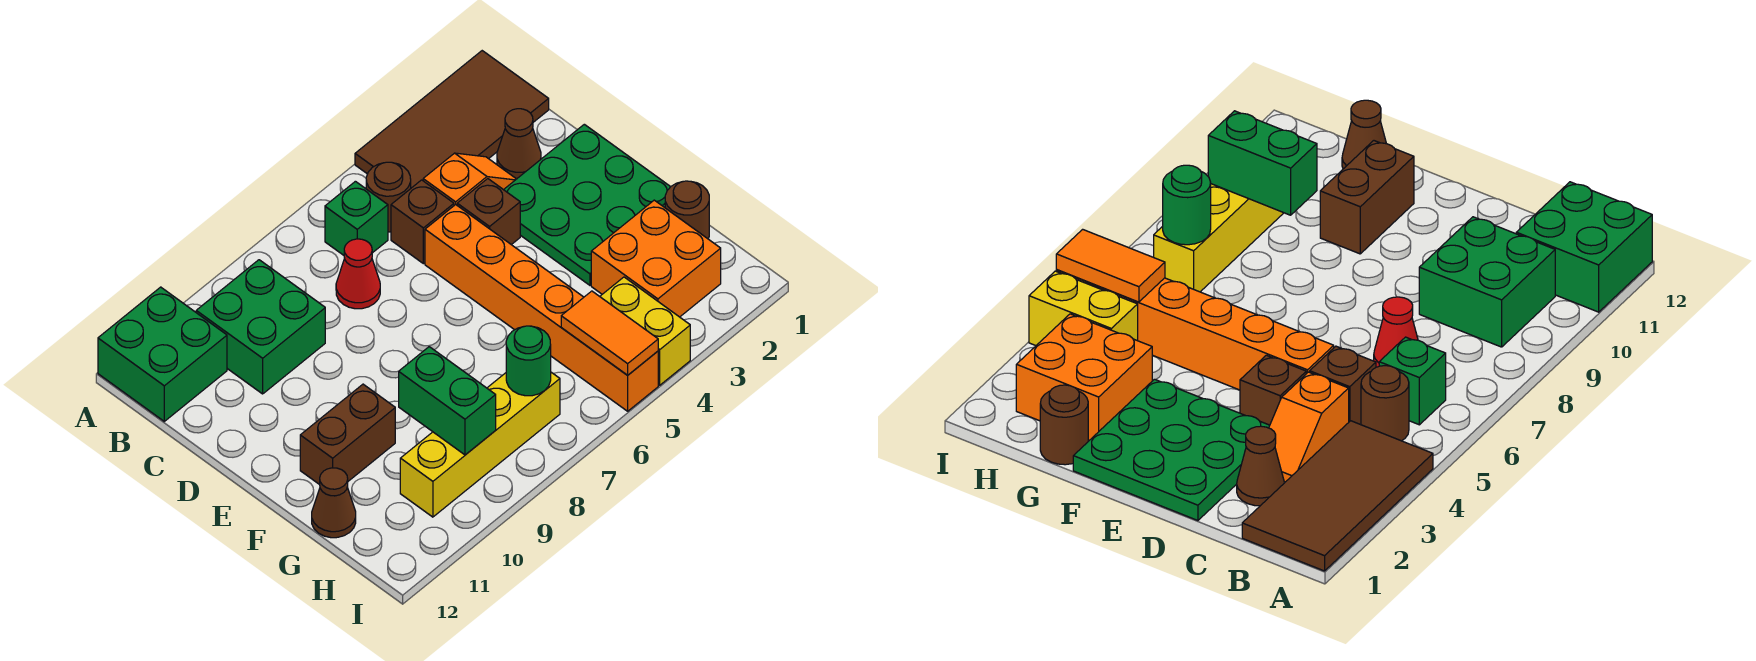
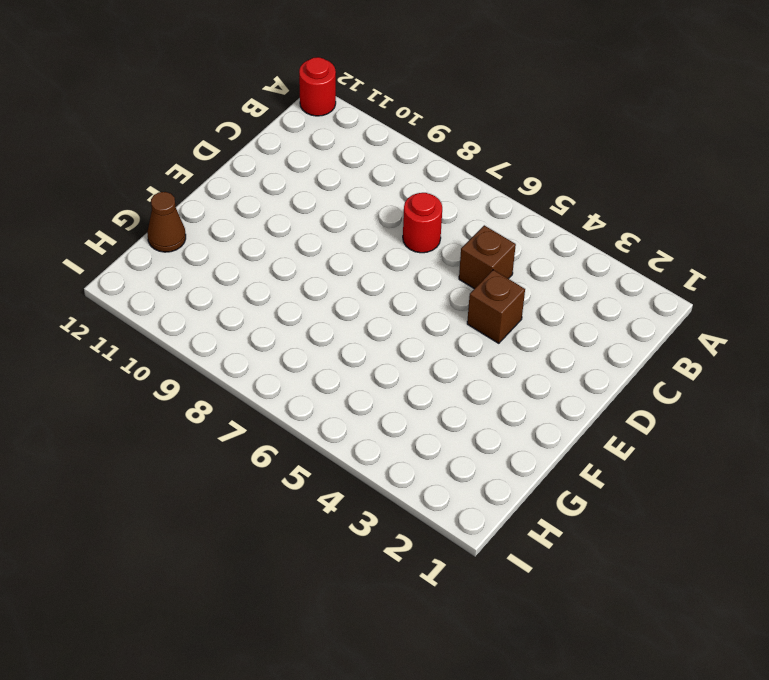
red round brick A12 level 1 -> green brick A11:B12 level 1
red round brick C7 level 1 -> red cone C7 level 1
none -> brown tile A1:B4 level 1
none -> brown round brick B5 level 1
none -> green brick B6 level 1

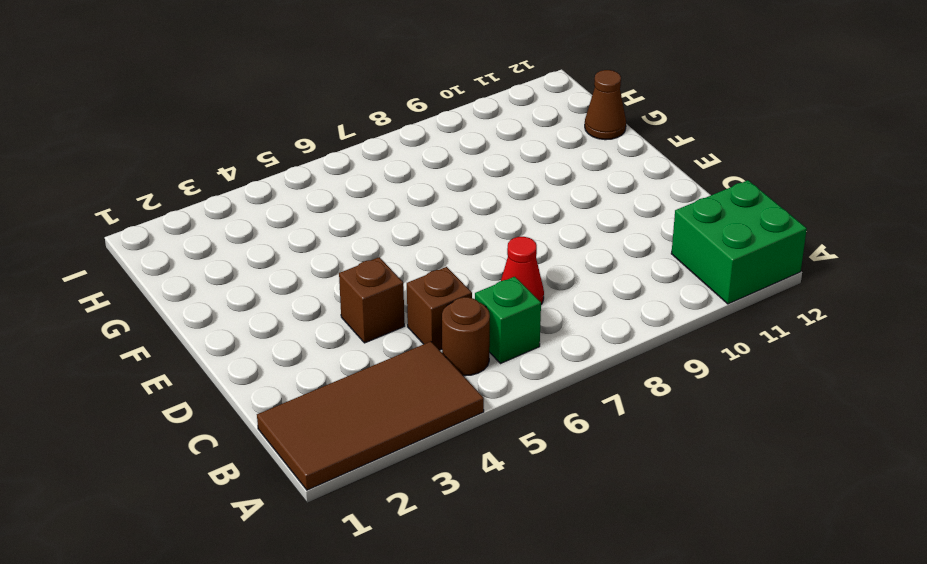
none -> green brick B9:C10 level 1
none -> brown cone C2 level 1
none -> orange slope C3:C4 level 1 top 4

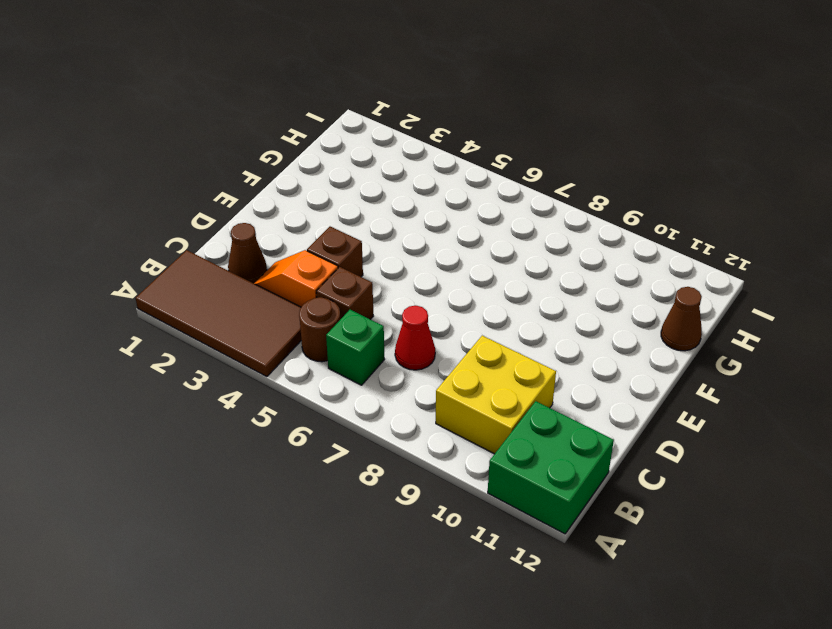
yellow brick B9:C10 level 1 -> green brick B9:C10 level 1
none -> green plate D1:F3 level 1
none -> orange brick D5:I5 level 1
none -> brown brick F10:F11 level 1

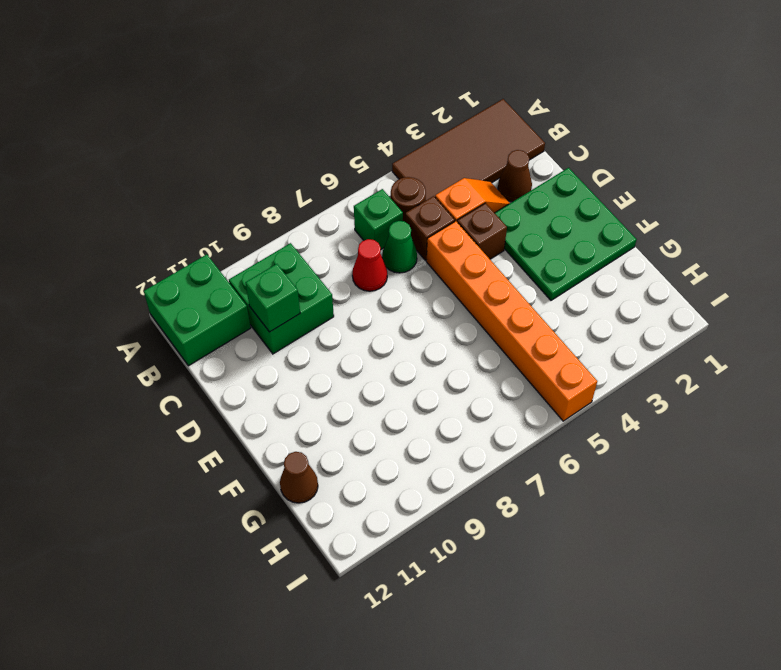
green cone C6 level 1 -> none
green brick C10 level 2 -> none
none -> brown brick F10:F11 level 1
none -> brown round brick G1 level 1
none -> orange brick G2:H3 level 1

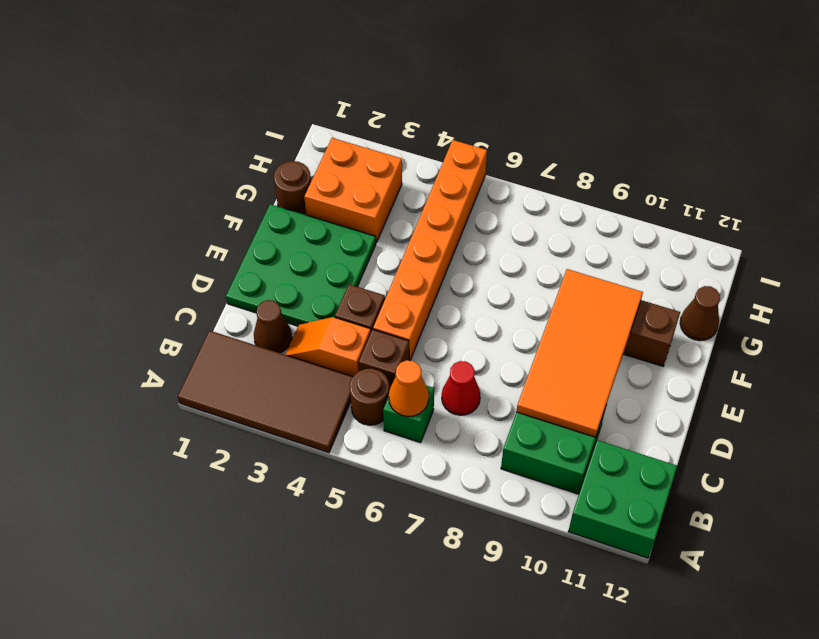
orange cone B6 level 2 -> none
orange tile C9:F10 level 2 -> none
none -> yellow brick H4:I4 level 1
none -> yellow brick H7:H10 level 1
none -> green brick G9:H9 level 2

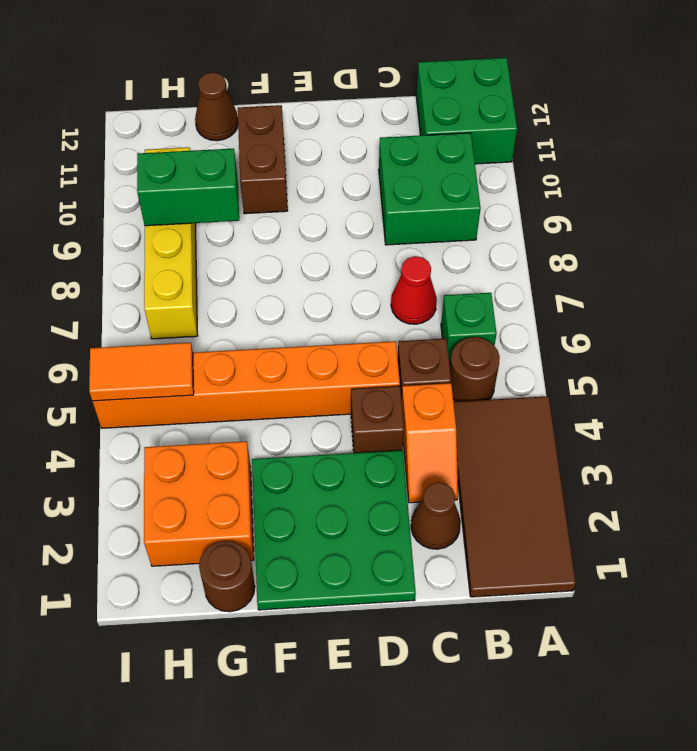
none -> yellow brick H4:I4 level 1
none -> green round brick H7 level 2

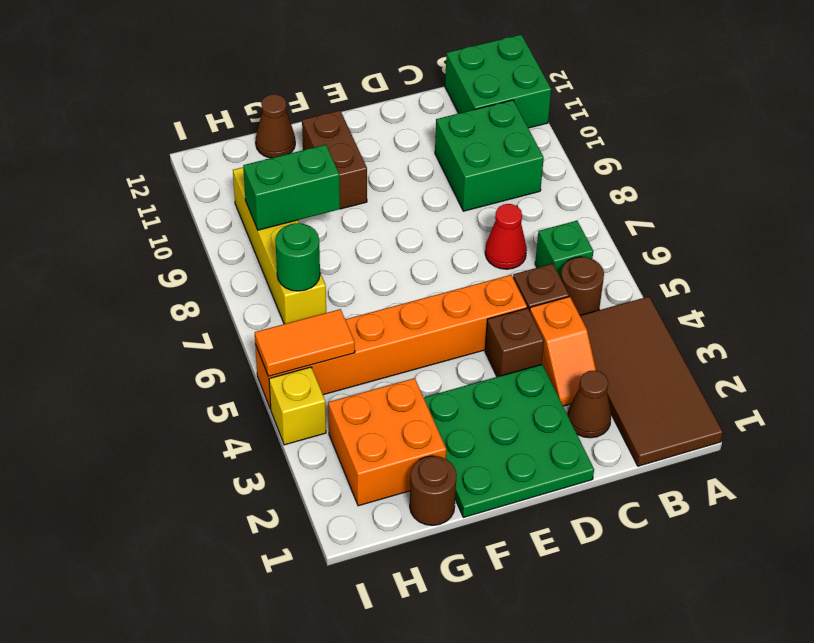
yellow brick I4 level 1 -> yellow brick H4:I4 level 1

